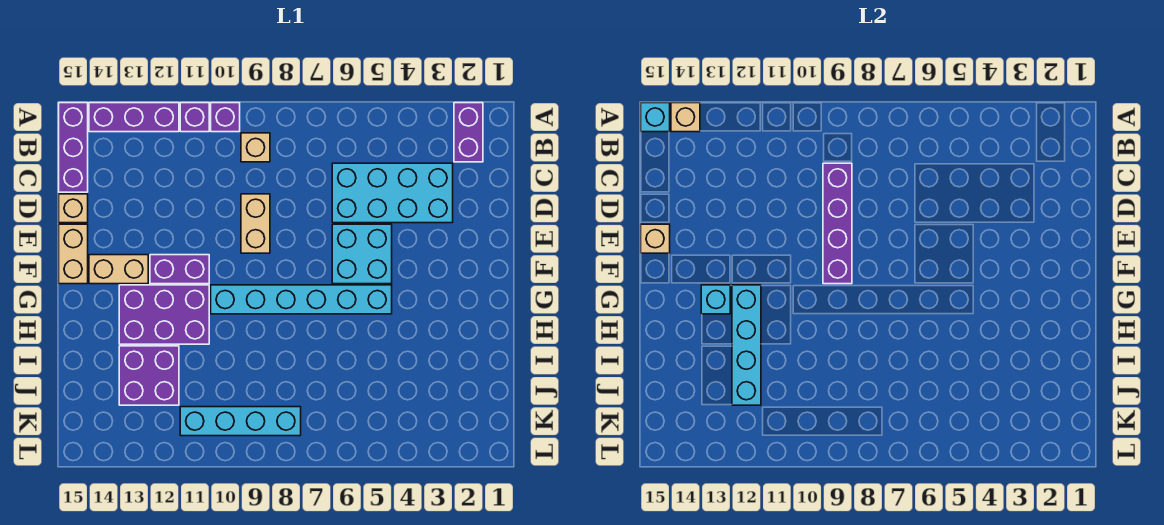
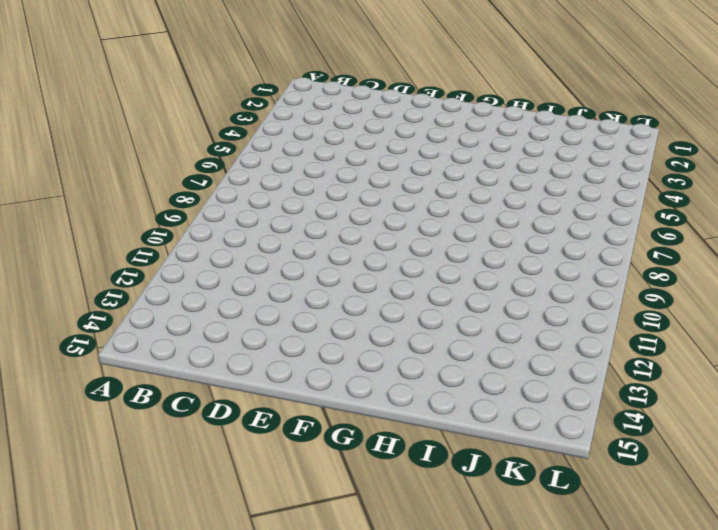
none -> purple brick A2:B2 level 1
none -> purple brick A10 level 1
none -> purple brick A11 level 1

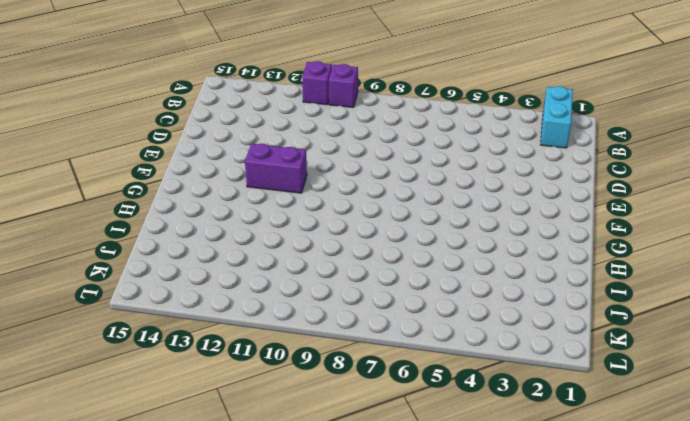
cyan brick A2:B2 level 1 -> purple brick A2:B2 level 1
none -> purple brick A12:A14 level 1
none -> purple brick A15:C15 level 1
none -> tan brick B9 level 1

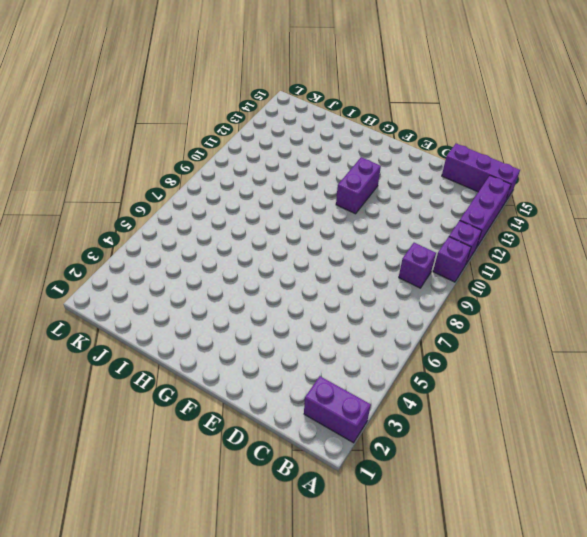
purple brick B9 level 1 -> tan brick B9 level 1
none -> cyan brick C3:D6 level 1
none -> tan brick D9:E9 level 1
none -> tan brick D15 level 1

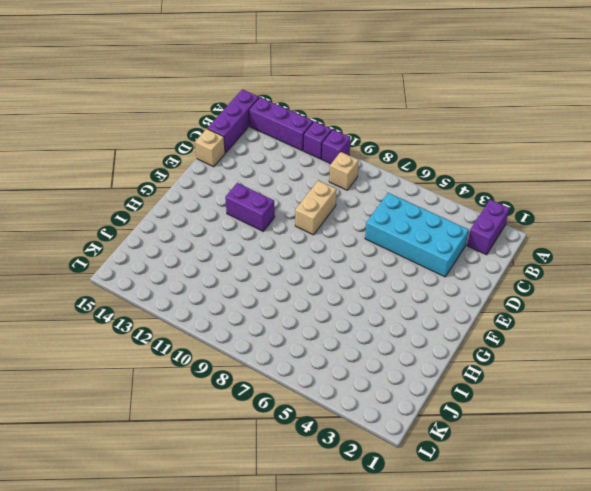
none -> cyan brick E5:F6 level 1
none -> tan brick E15:F15 level 1
none -> tan brick F13:F14 level 1

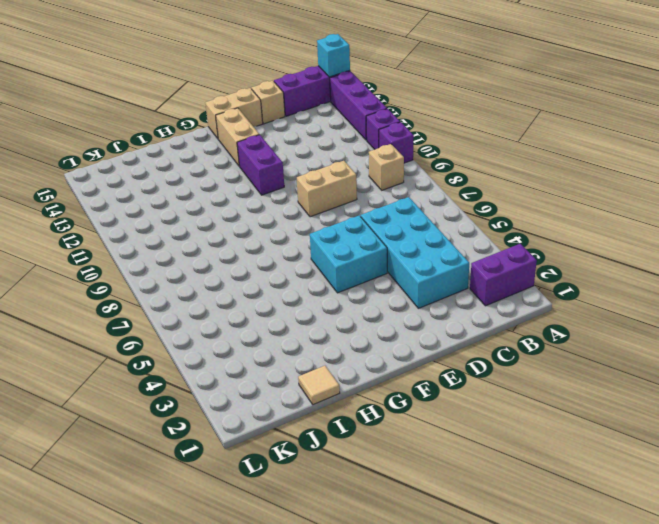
tan tile I1 level 1 -> none
none -> cyan brick G5:G10 level 1
none -> purple brick G11:H13 level 1
none -> purple brick I12:J13 level 1

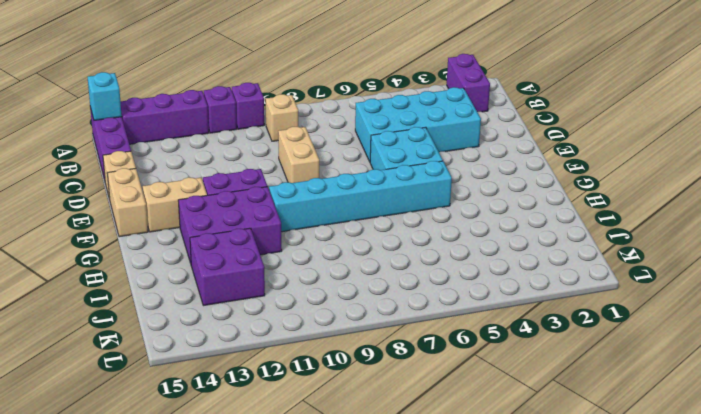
none -> cyan brick K8:K11 level 1
none -> tan brick A14 level 2
none -> purple brick C9:F9 level 2

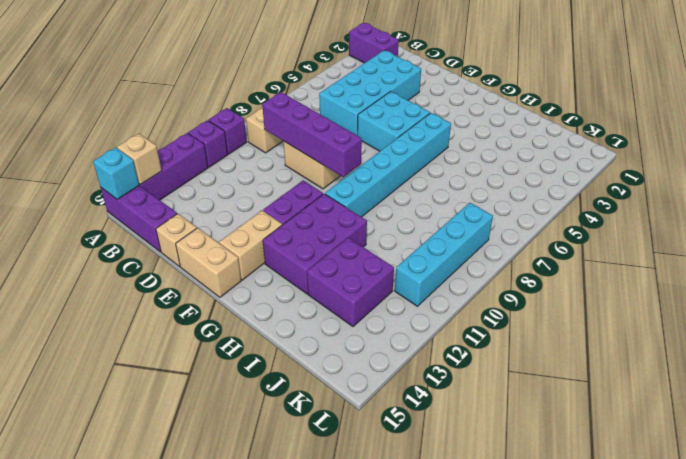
none -> tan brick E15 level 2
none -> cyan brick G12:J12 level 2
none -> cyan brick G13 level 2

